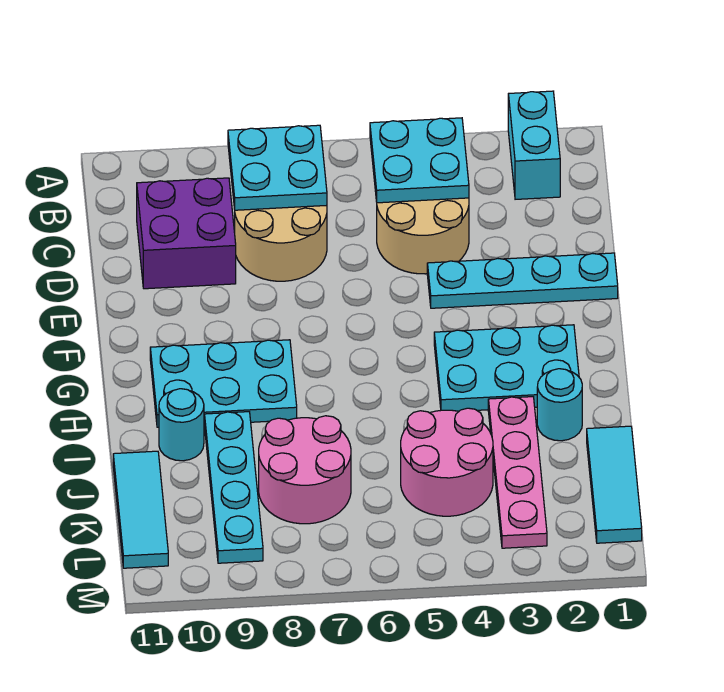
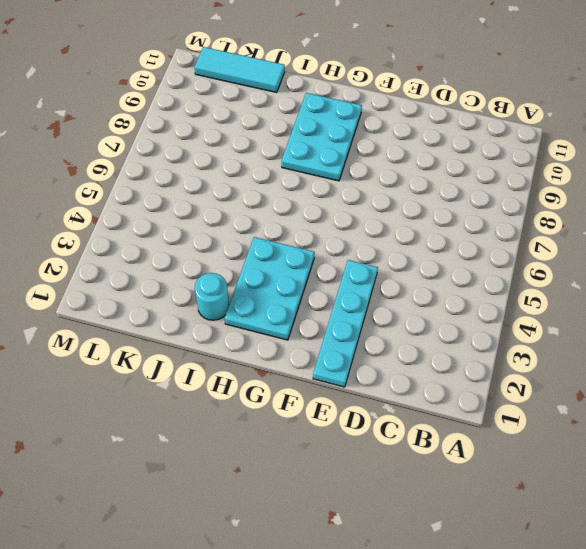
none -> cyan brick A2:B2 level 1
none -> tan round brick C4:D5 level 1
none -> tan round brick C7:D8 level 1

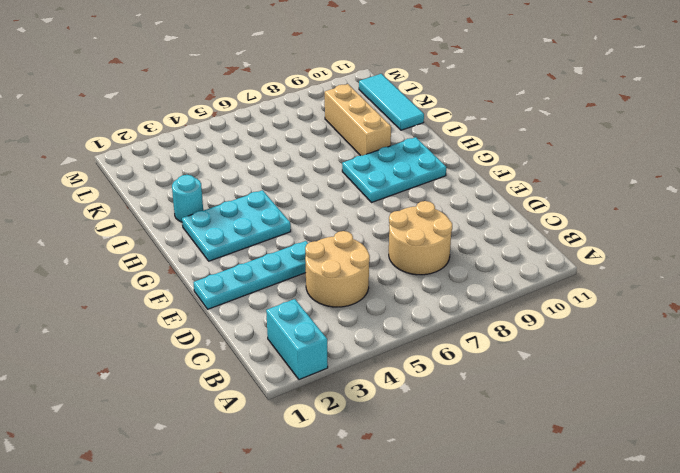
tan brick I9:K9 level 1 -> cyan plate I9:L9 level 1
none -> purple brick C9:D10 level 1
none -> pink plate I3:L3 level 1
none -> cyan round brick I10 level 1

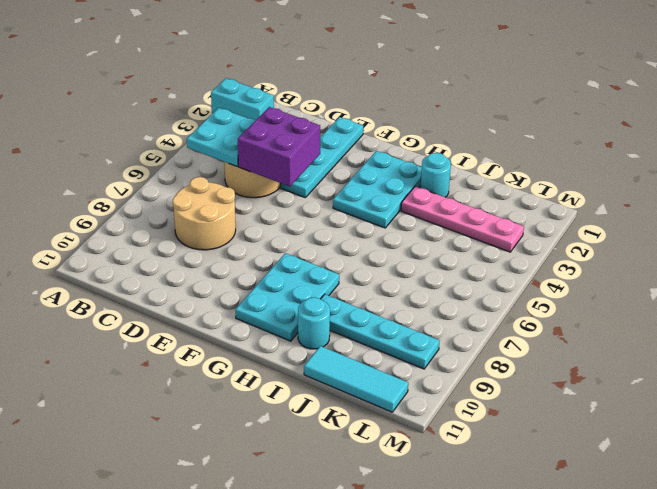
purple brick D4:E5 level 2 -> purple brick C9:D10 level 1
none -> cyan tile J1:L1 level 1
none -> pink round brick J4:K5 level 1
none -> pink round brick J7:K8 level 1

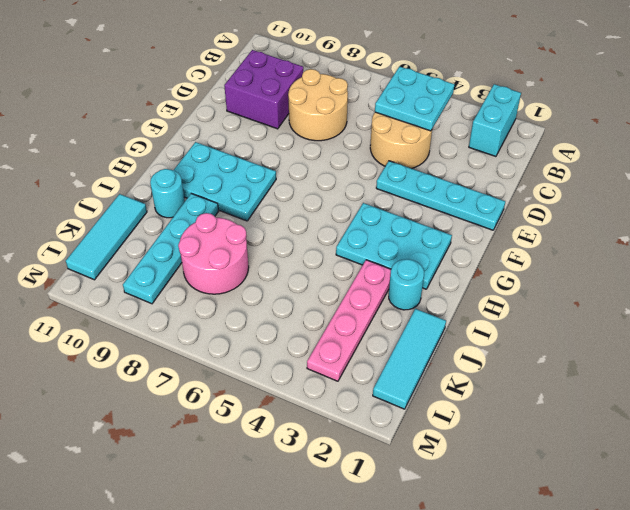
none -> pink round brick J4:K5 level 1
none -> cyan plate B7:C8 level 2

